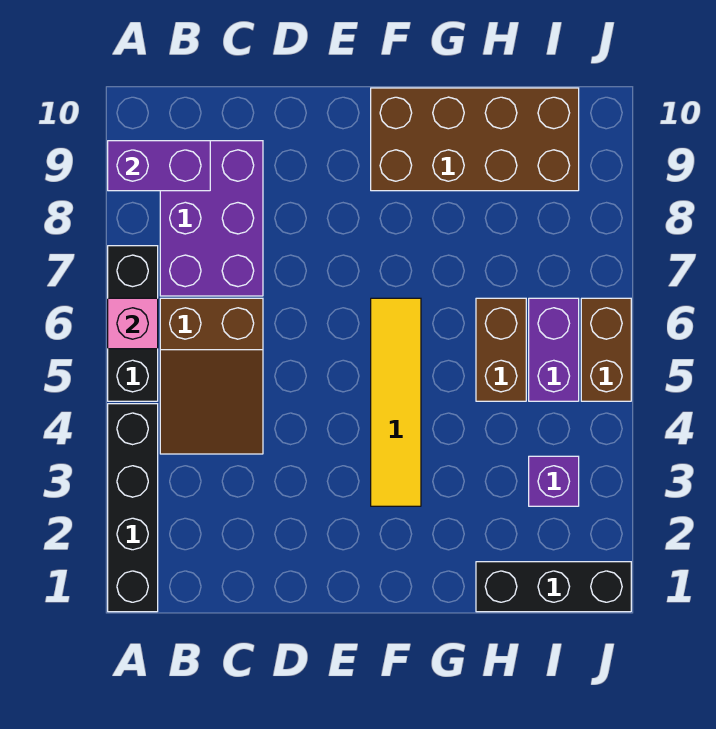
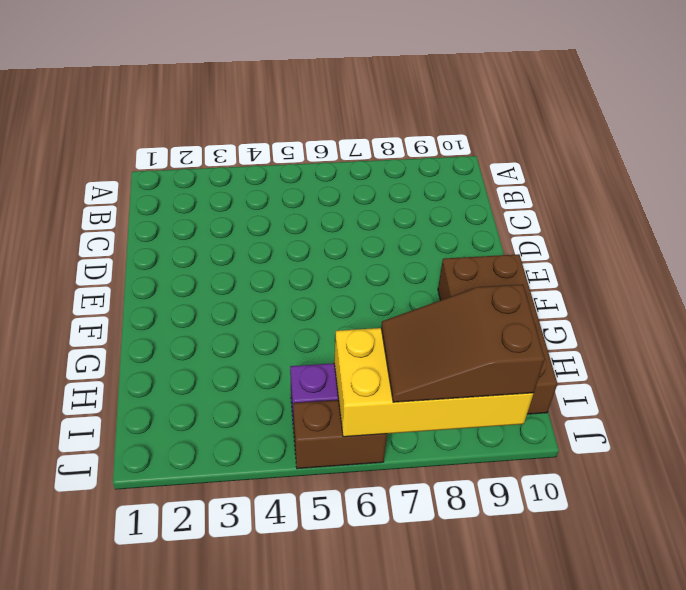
yellow brick I6:J9 level 2 -> none
brown slope I7:J9 level 3 top 9 -> brown slope B4:C6 level 1 top 6
none -> black brick A1:A4 level 1
none -> black brick A5:A7 level 1
none -> purple brick B7:C9 level 1

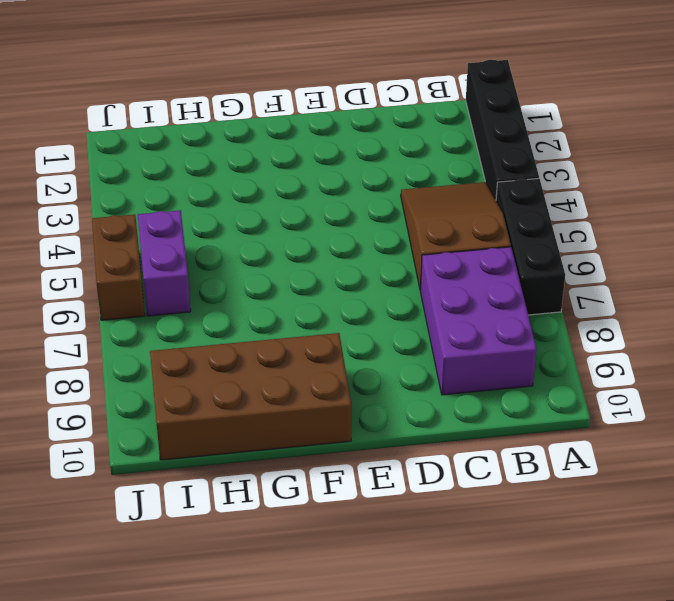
none -> yellow tile F3:F6 level 1
none -> black brick H1:J1 level 1
none -> brown brick H5:H6 level 1

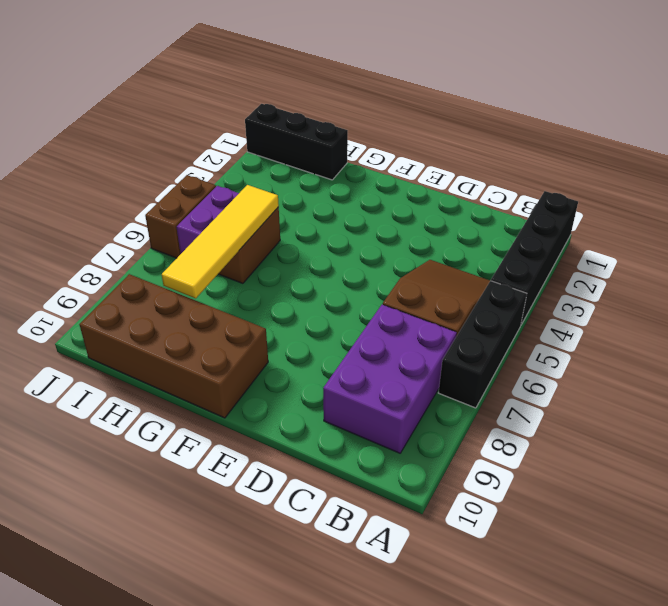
yellow tile H5:H8 level 2 -> yellow tile F3:F6 level 1
none -> purple brick I3 level 1
none -> pink brick A6 level 2
none -> purple brick A9:B9 level 2

